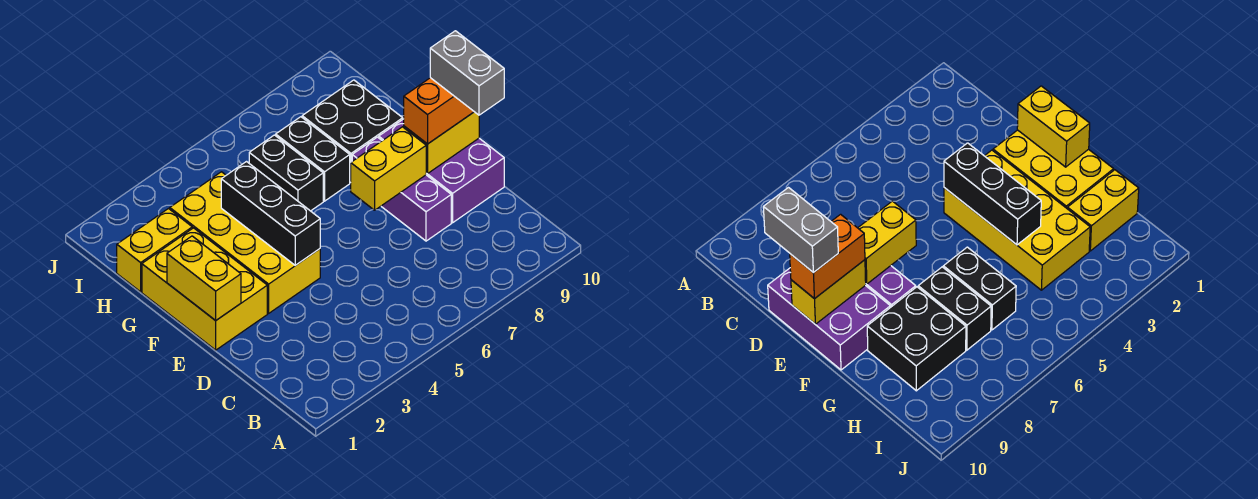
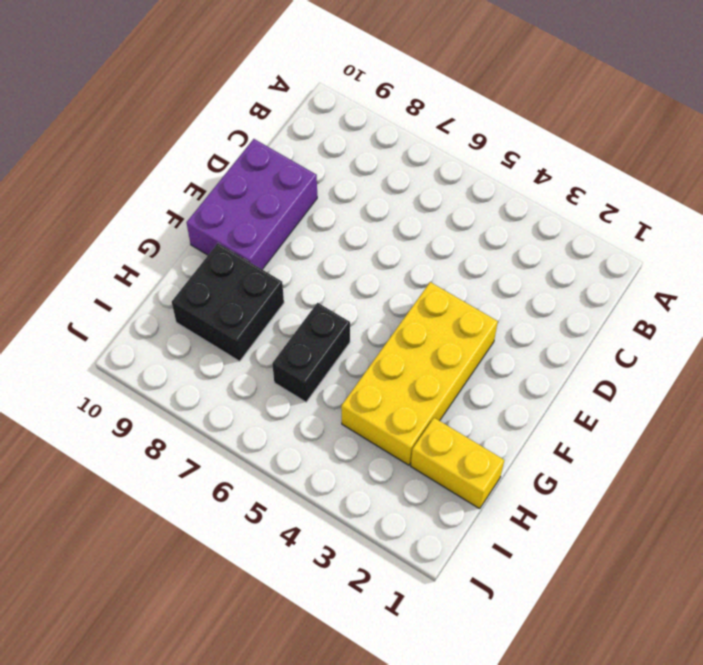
none -> purple brick D8:F8 level 1
none -> yellow brick E1:G2 level 1
none -> black brick G7:H7 level 1

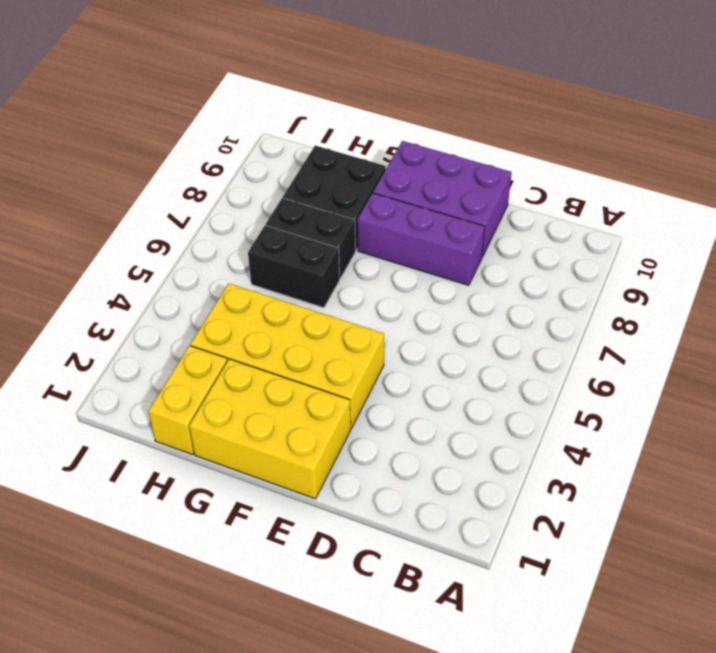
none -> yellow brick E1:F1 level 2
none -> black brick E4:G4 level 2
none -> yellow brick E7:E8 level 2

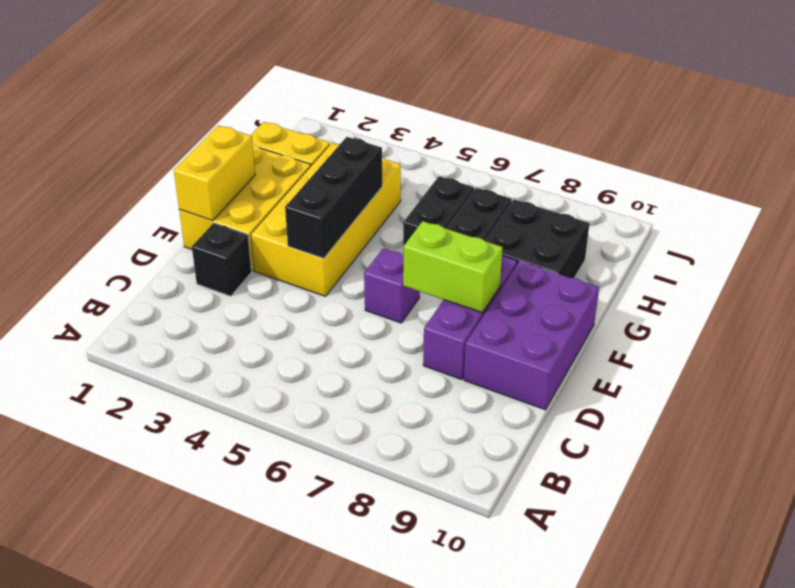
black brick D2 level 1 -> none
purple brick E6 level 1 -> none
lime brick E7:E8 level 2 -> yellow brick E7:E8 level 2
none -> yellow brick E9:E10 level 2
none -> orange brick E9:E10 level 3
none -> grey brick D10:E10 level 4

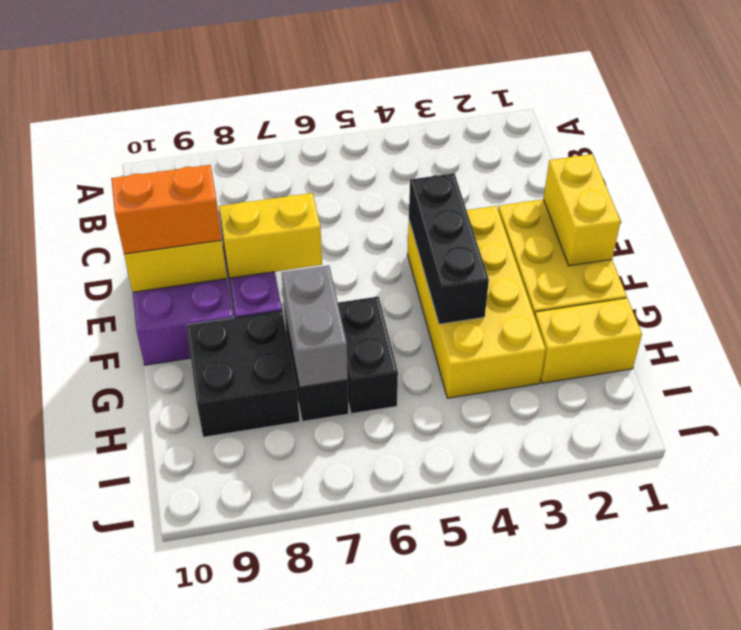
grey brick G7:H7 level 2 -> grey brick D10:E10 level 4

